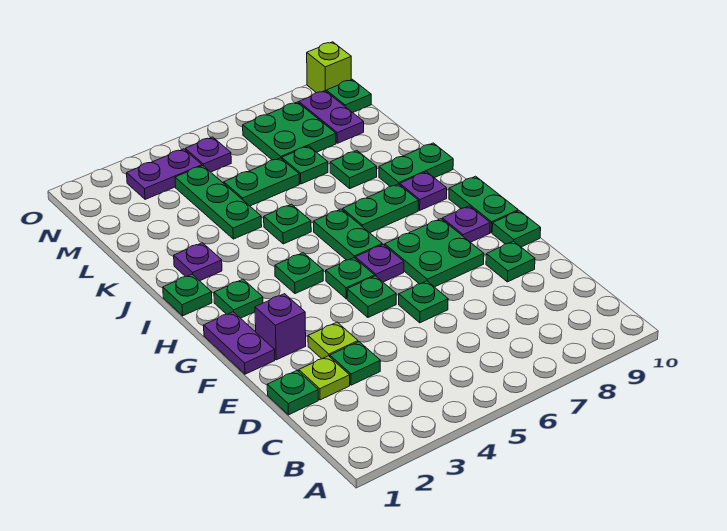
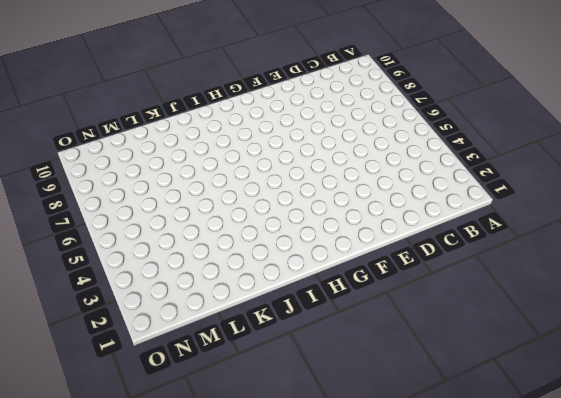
none -> green plate D1 level 1
none -> lime plate D2 level 1
none -> green plate D3 level 1
none -> lime plate E3 level 1

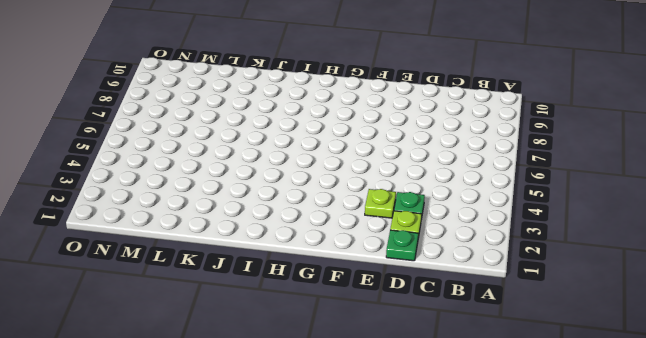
none -> green plate E6 level 1
none -> green plate E9 level 1
none -> purple plate F1:G1 level 1
none -> purple brick F2 level 1

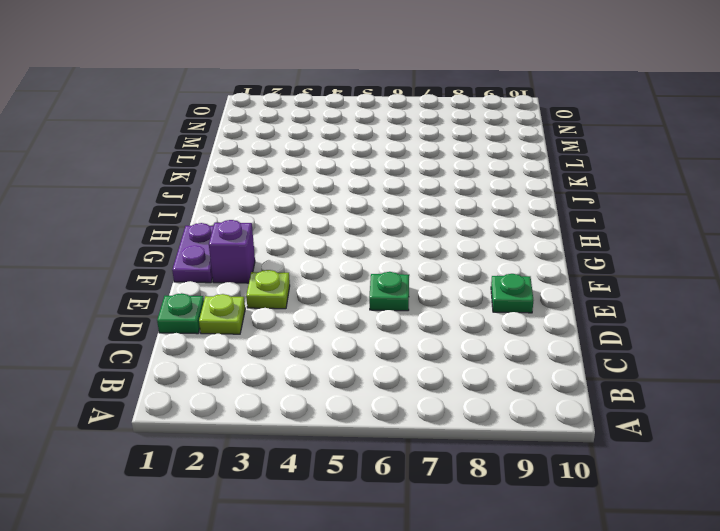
none -> green plate D3 level 1
none -> green plate F5 level 1
none -> green plate F7:G8 level 1
none -> green plate F10 level 1

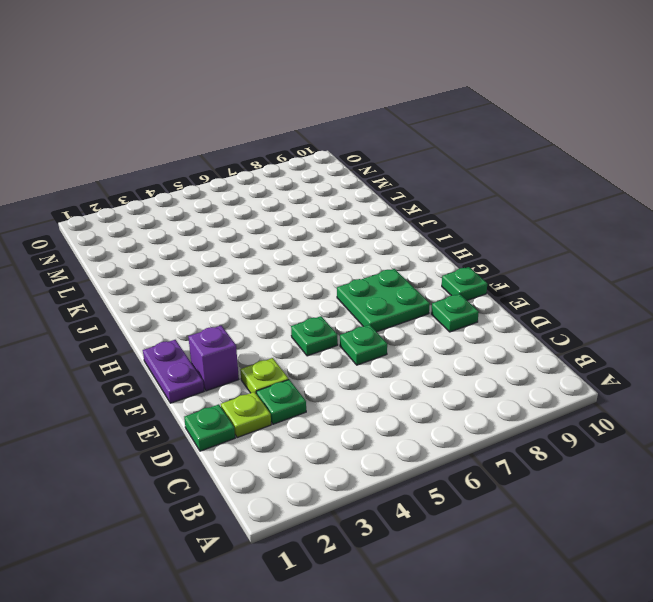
none -> green plate G5 level 1
none -> purple plate G6 level 1
none -> purple plate G9 level 1
none -> green plate G10:H10 level 1

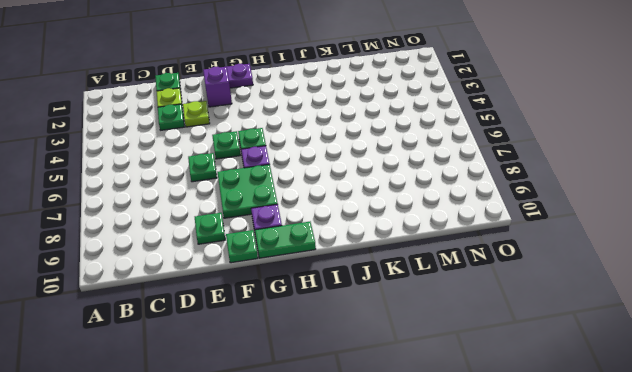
none -> green plate H2 level 1
none -> green plate H4 level 1
none -> green plate H6:I6 level 1
none -> green plate I1 level 1

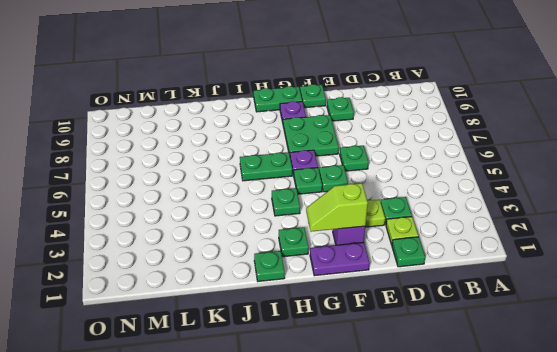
lime slope F2:G2 level 2 top F -> none
none -> green plate I7:I8 level 1
none -> purple plate I9 level 1
none -> purple plate J2 level 1
none -> green plate J5 level 1

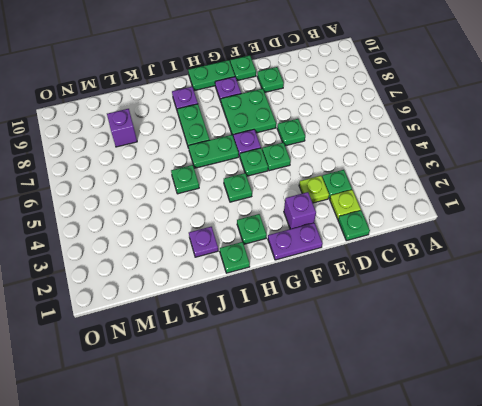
purple brick L8 level 1 -> none
none -> green plate J9:J10 level 1
none -> green plate K4:M4 level 1
none -> green plate K8 level 1
none -> green plate L5:L6 level 1

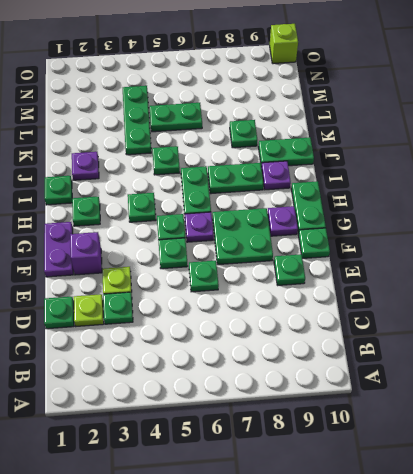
none -> green plate L7 level 1
none -> green plate M7:N8 level 1
none -> purple plate M9:N9 level 1
none -> purple plate N3:N4 level 1

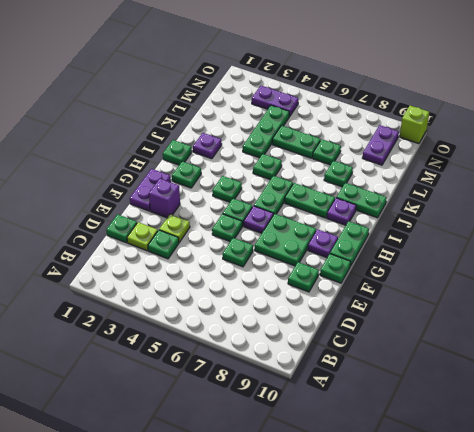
none -> green plate M7:N8 level 1
none -> purple plate N5 level 1
none -> green plate N10 level 1

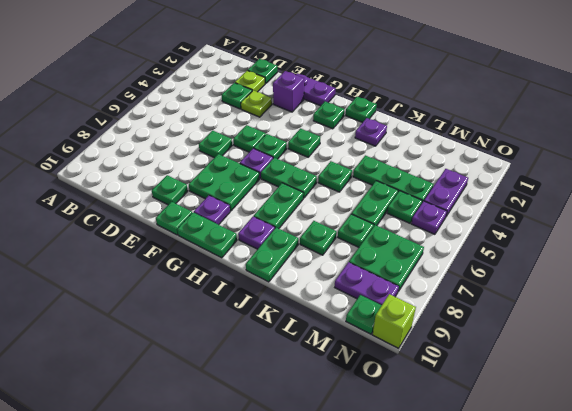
green plate M5 level 1 -> none

